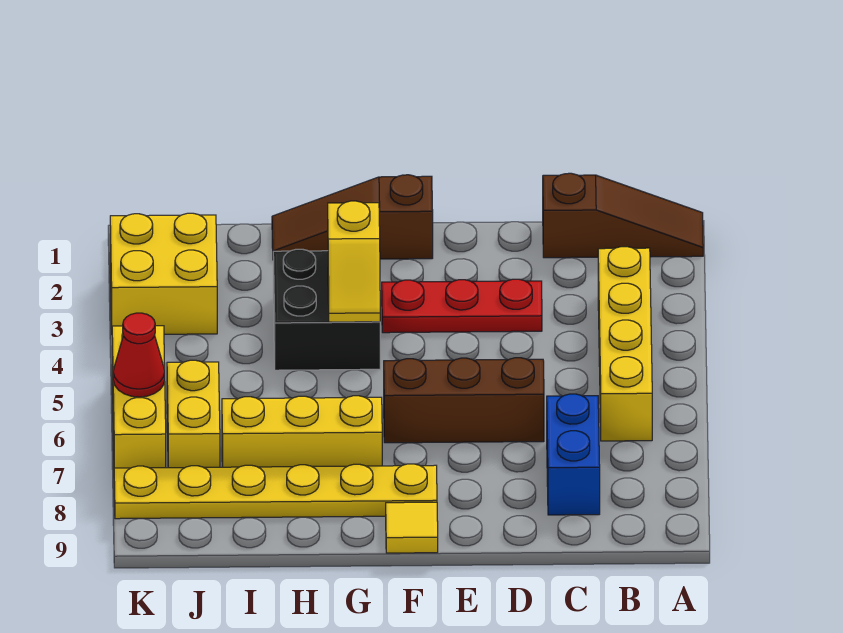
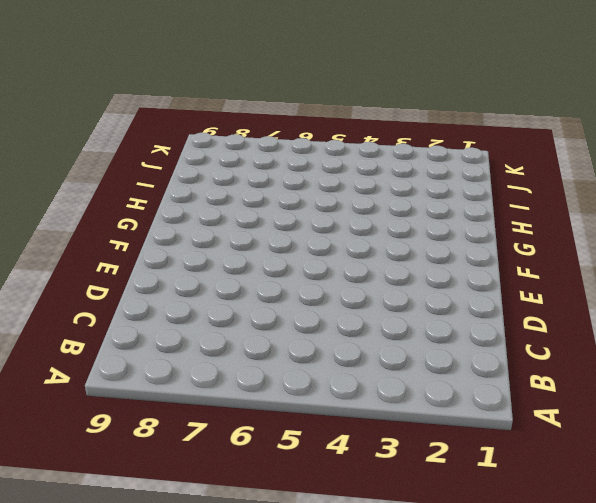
none -> brown slope A1:C1 level 1 top C
none -> yellow brick B3:B6 level 1
none -> blue brick C7:C8 level 1

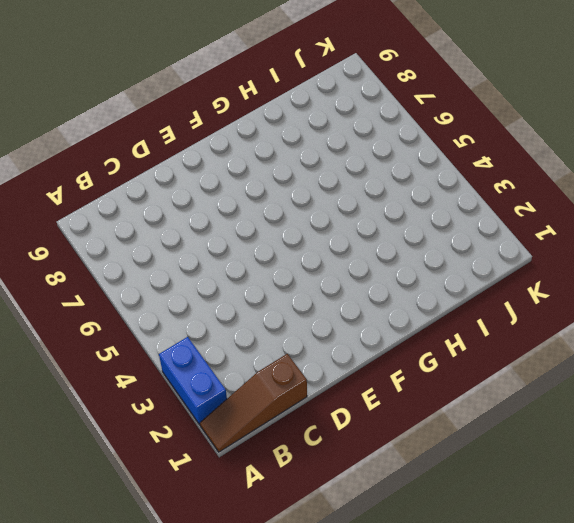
blue brick A2:A3 level 1 -> blue brick C7:C8 level 1
none -> yellow brick B3:B6 level 1
none -> red plate D3:F3 level 1
none -> brown brick D6:F6 level 1

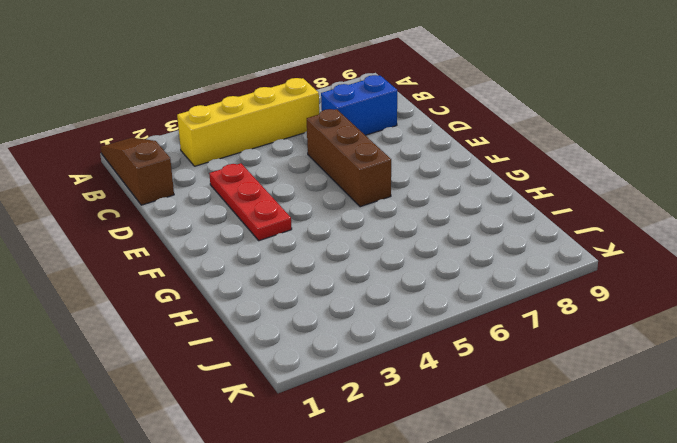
none -> brown slope F1:H1 level 1 top F
none -> yellow plate F8:K8 level 1
none -> yellow tile F9 level 1

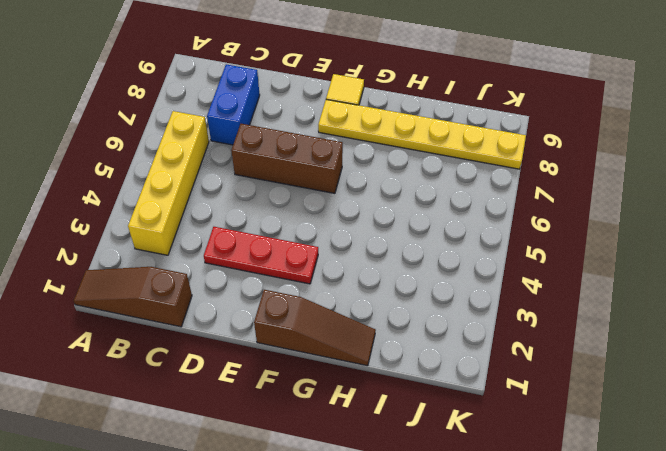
none -> black brick G3:H4 level 1
none -> yellow brick G7:I7 level 1
none -> yellow brick J2:K3 level 1

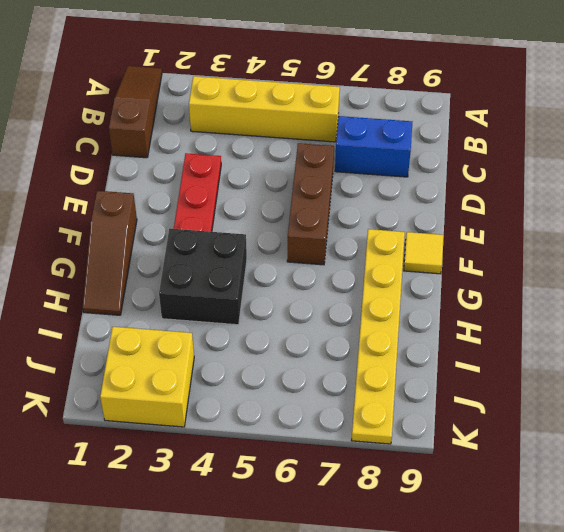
none -> yellow brick G7:I7 level 1
none -> yellow brick J6:J7 level 1
none -> yellow brick K5:K7 level 1

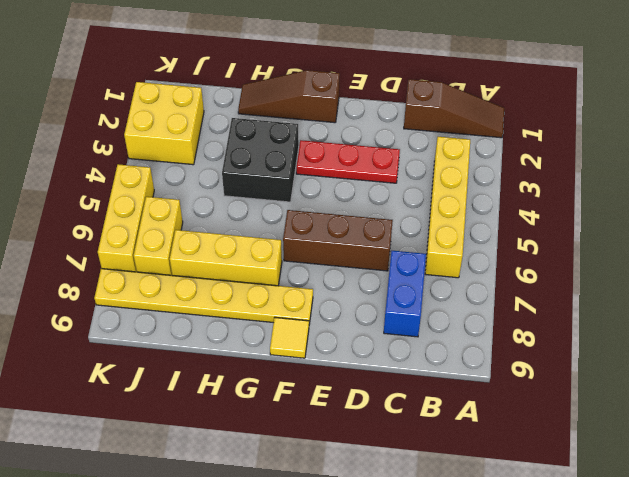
none -> yellow slope G3:G4 level 2 top 3
none -> red cone K6 level 2

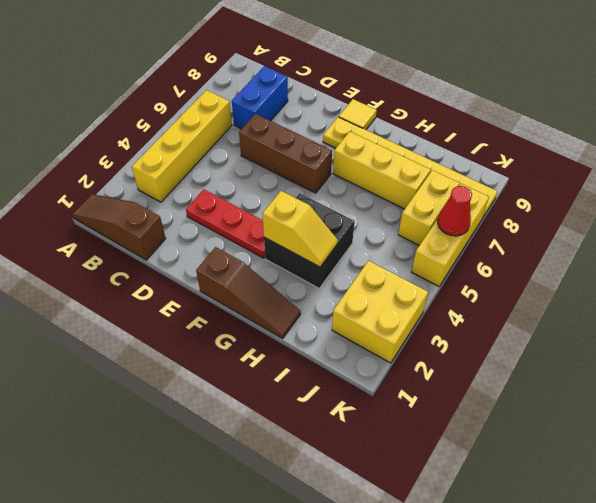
yellow slope G3:H3 level 2 top G -> yellow slope G3:G4 level 2 top 3

